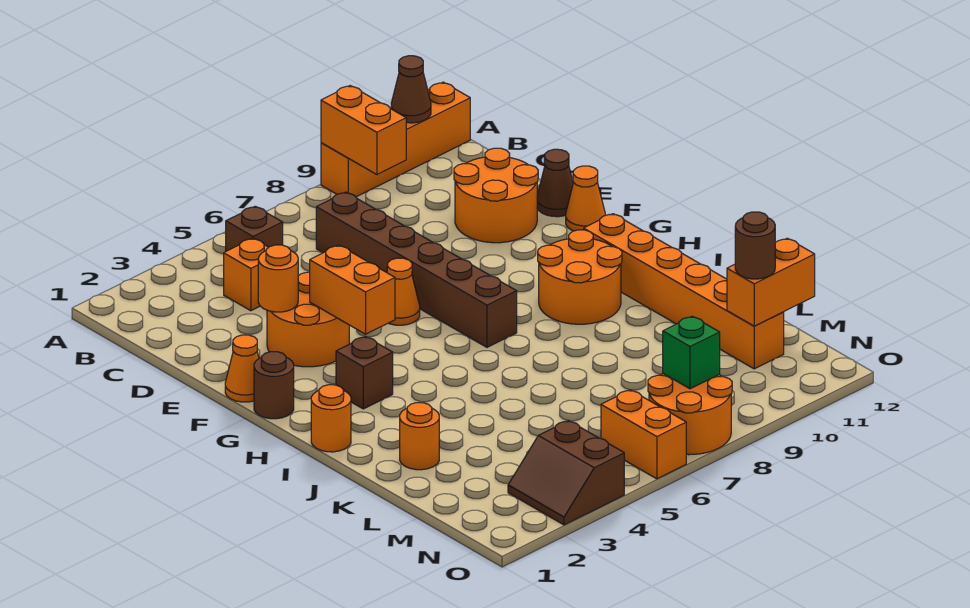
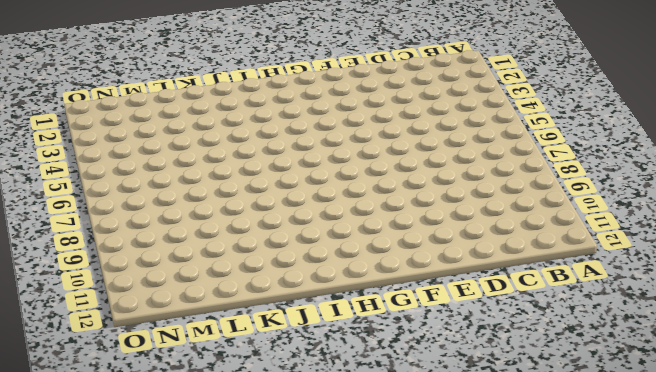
none -> orange brick A9:A12 level 1
none -> brown brick B5 level 1
none -> orange brick C4 level 1

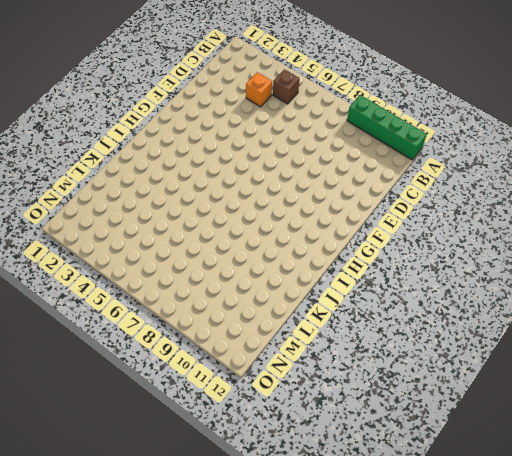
green brick A9:A12 level 1 -> orange brick A9:A12 level 1
none -> brown brick C7:H7 level 1
none -> orange round brick D10:E11 level 1
none -> orange round brick E3:F4 level 1

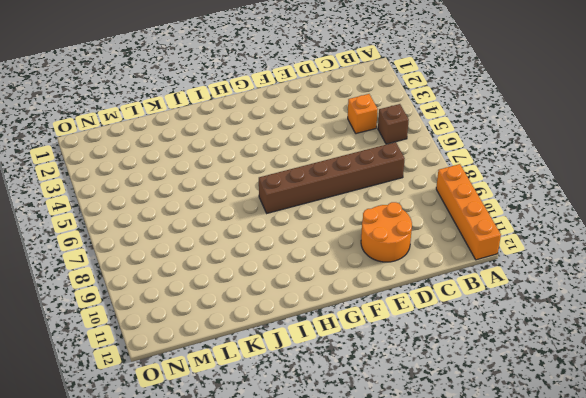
none -> orange round brick E3:F4 level 1
none -> brown cone E12 level 1
none -> orange cone F1 level 1

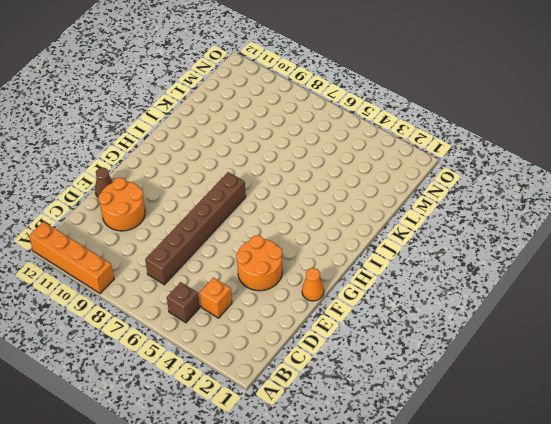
none -> orange cone F6 level 1
none -> orange cone F12 level 1
none -> brown round brick G1 level 1

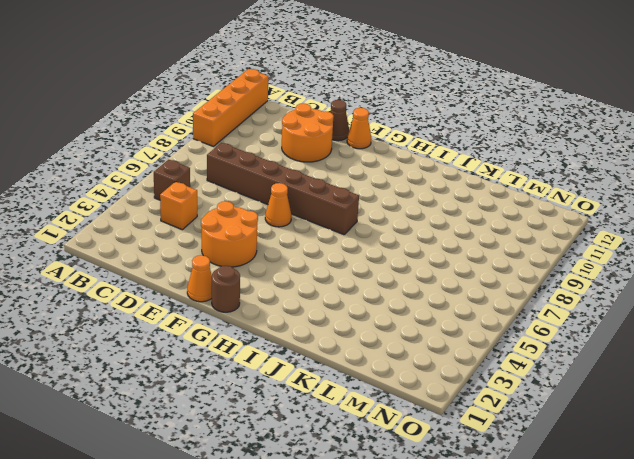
none -> brown brick H3 level 1
none -> orange round brick H9:I10 level 1
none -> orange brick H11:M11 level 1

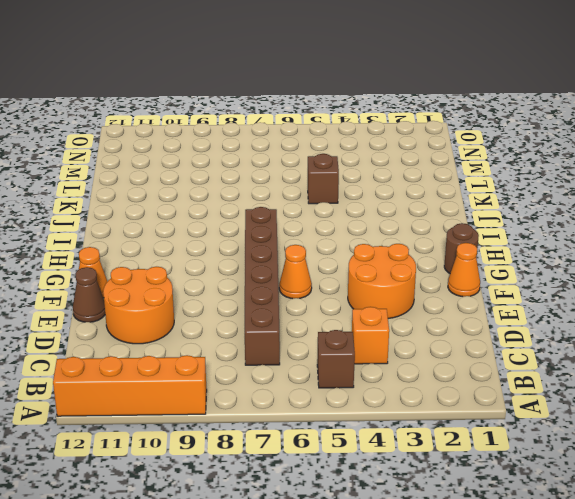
brown brick K5 level 1 -> brown brick H3 level 1
none -> orange round brick H9:I10 level 1
none -> orange brick H11:M11 level 1
none -> orange round brick I1 level 1

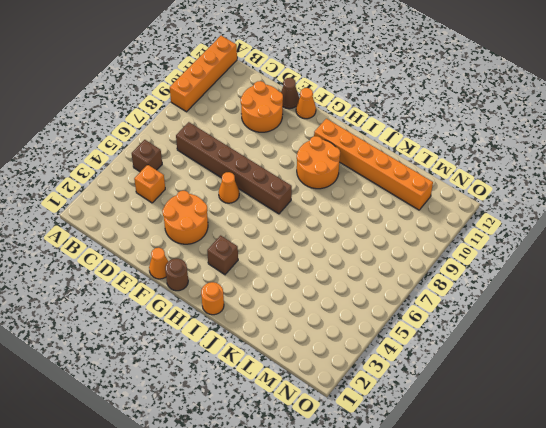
none -> orange round brick K2 level 1
none -> brown slope N3:O4 level 1 top 4
none -> orange brick N6:O6 level 1

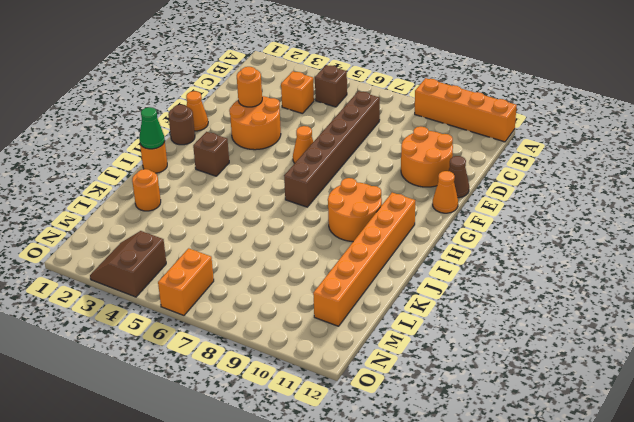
green cone I1 level 2 -> none
none -> orange round brick N7:O8 level 1
none -> orange brick A9:B9 level 2
none -> brown cone A11 level 2

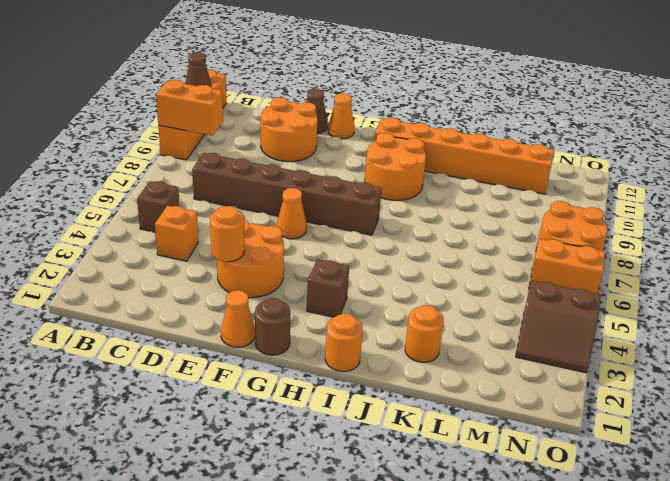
none -> orange brick F4:G4 level 2
none -> orange brick M11:M12 level 2
none -> green brick N8 level 2

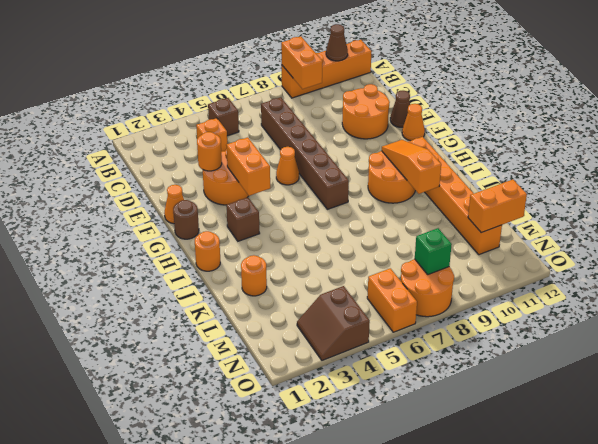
orange slope H10:J10 level 2 top J -> none
none -> brown round brick M11 level 3

